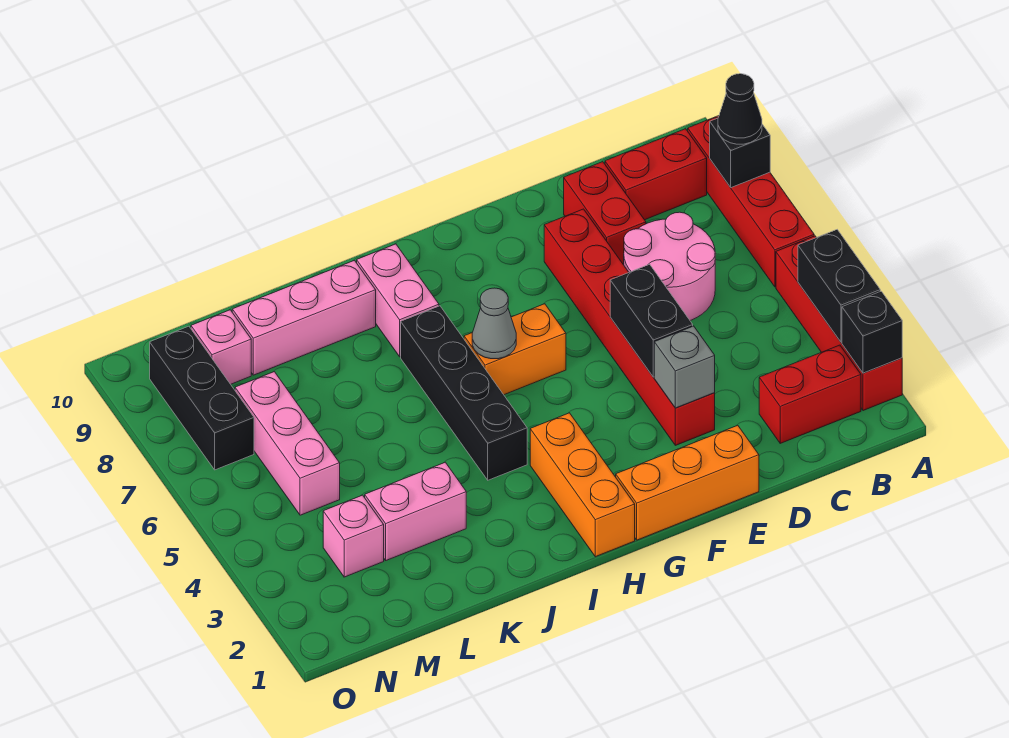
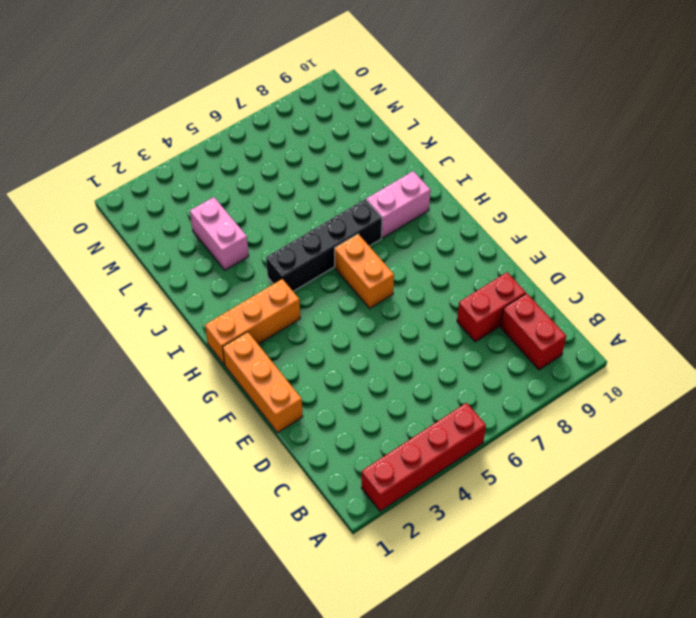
none -> red brick A6:A9 level 1
none -> red brick B2:C2 level 1
none -> pink round brick C6:D7 level 1

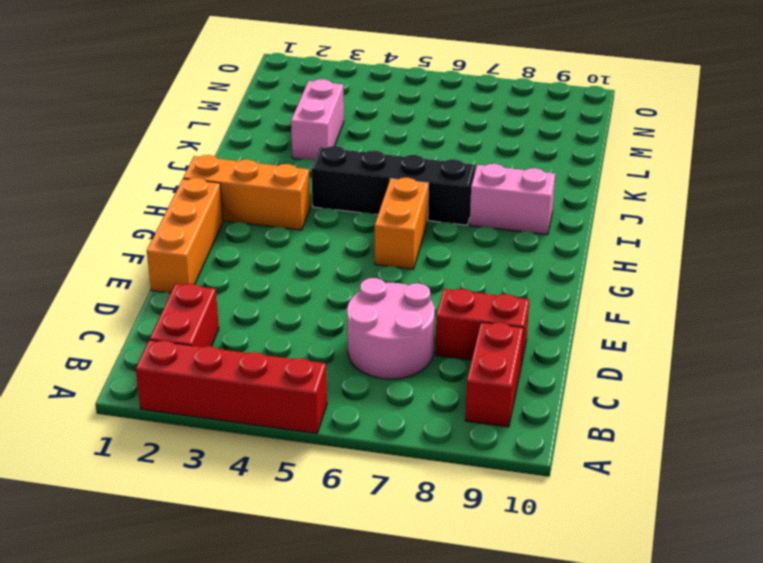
none -> red brick A6:A9 level 1
none -> red brick E3:E8 level 1
none -> pink brick J9:L9 level 1

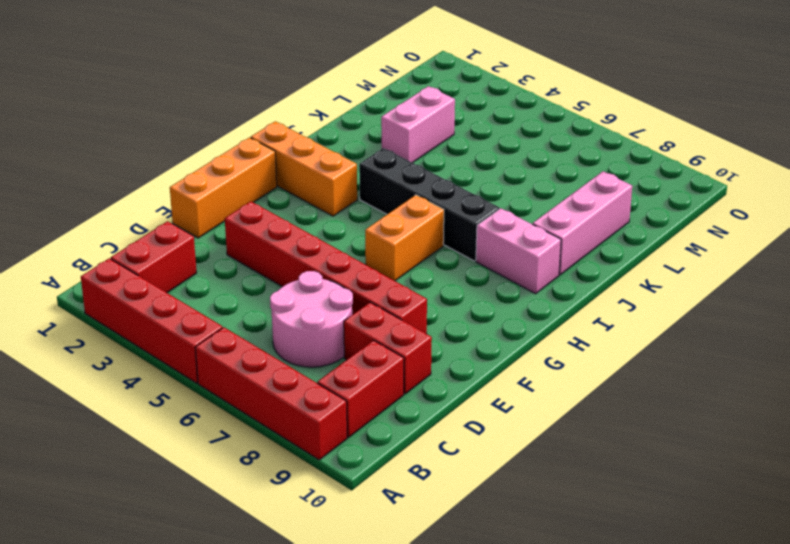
none -> pink brick M3 level 1
none -> pink brick M5:M7 level 1
none -> pink brick M9 level 1

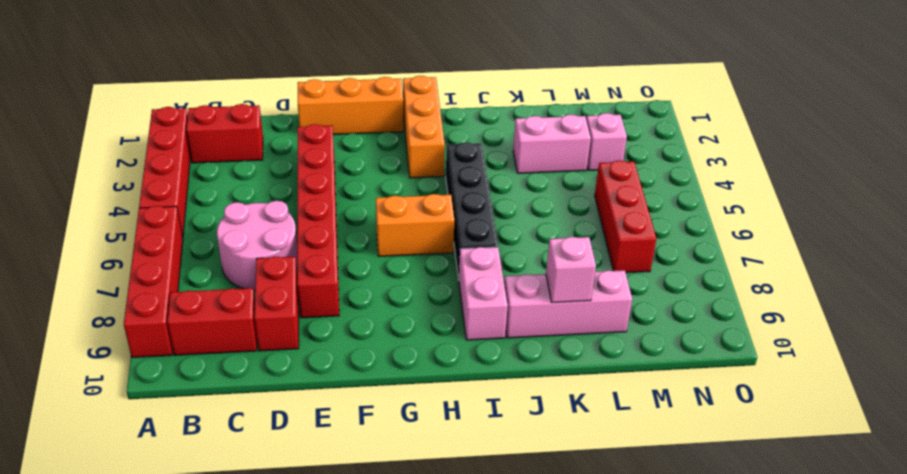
pink brick K9 level 2 -> pink brick M9 level 1
red brick M5:M7 level 1 -> pink brick M5:M7 level 1
none -> black brick N7:N9 level 1
none -> black brick A2 level 2
none -> black brick A3:A4 level 2

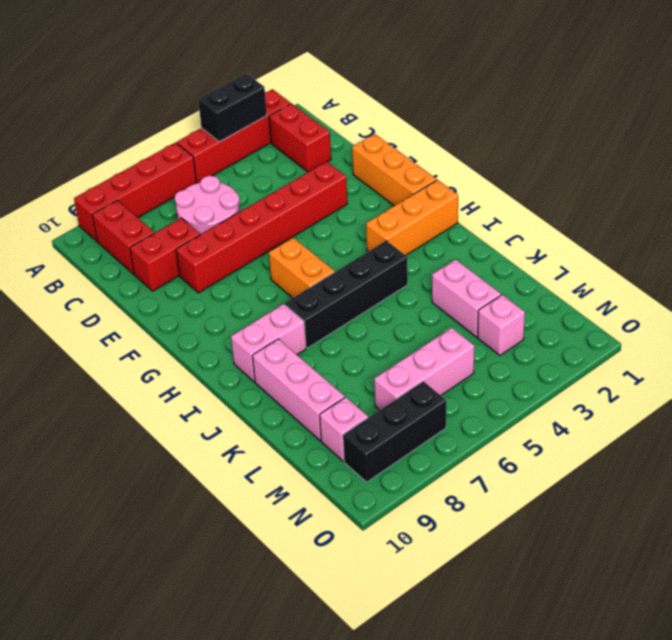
none -> black brick A2 level 2
none -> black brick A8 level 2
none -> grey brick E3 level 2

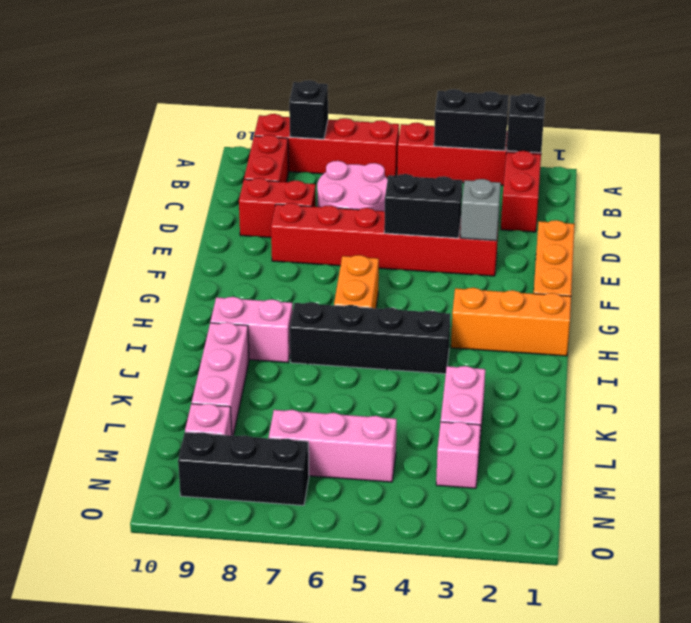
none -> grey cone H6 level 2
none -> black cone A8 level 3

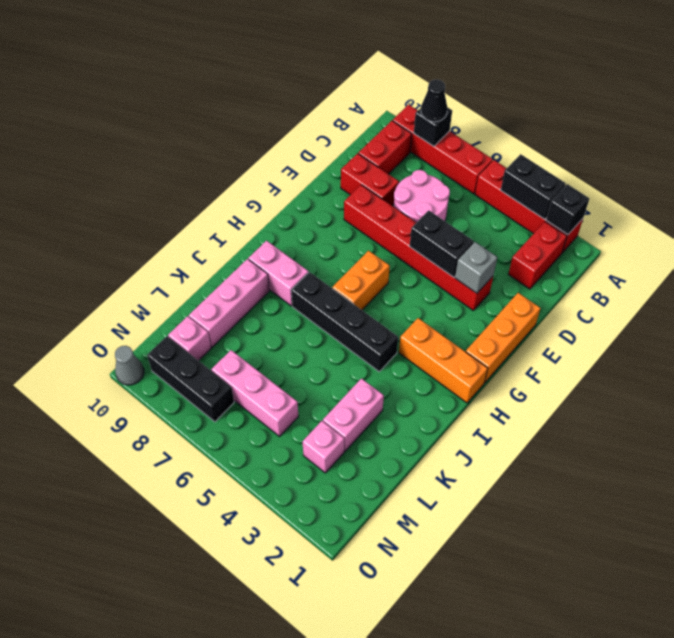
grey cone O10 level 1 -> grey cone H6 level 2

